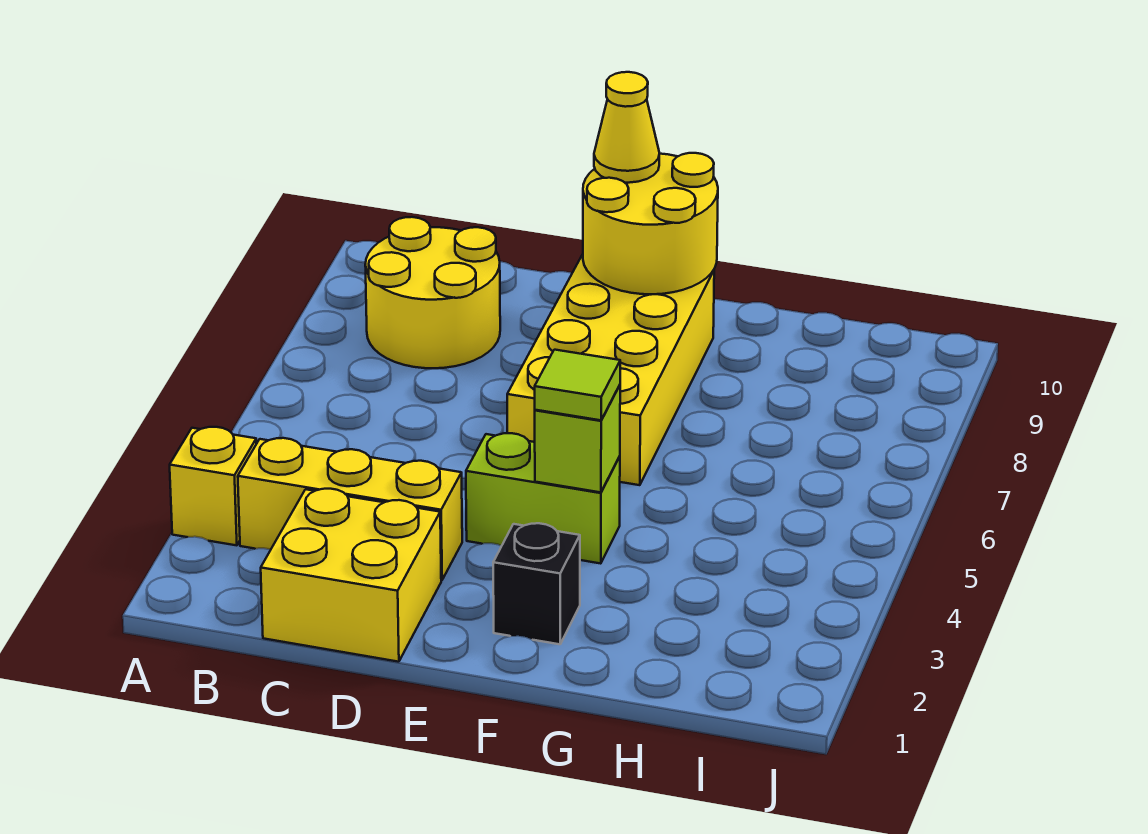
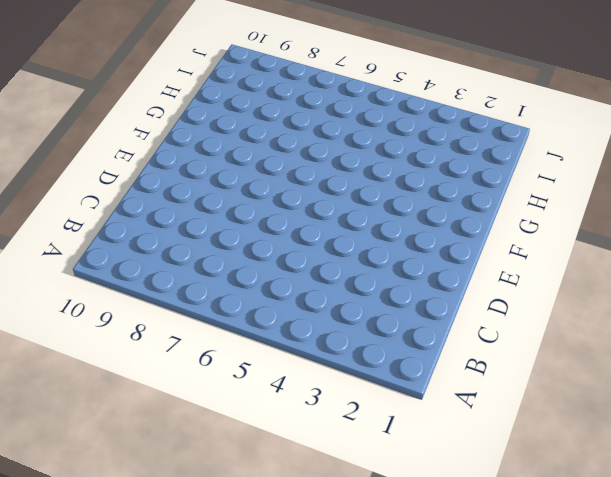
none -> yellow brick A3 level 1
none -> yellow brick B3:D3 level 1

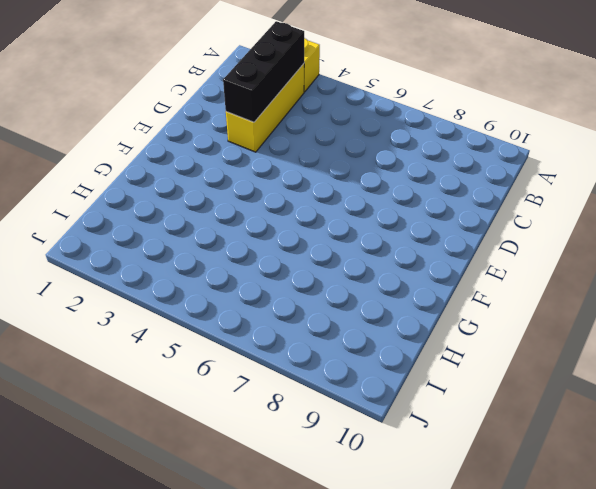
black brick B3:D3 level 2 -> none
none -> yellow round brick B8:C9 level 1
none -> yellow brick C1:D2 level 1

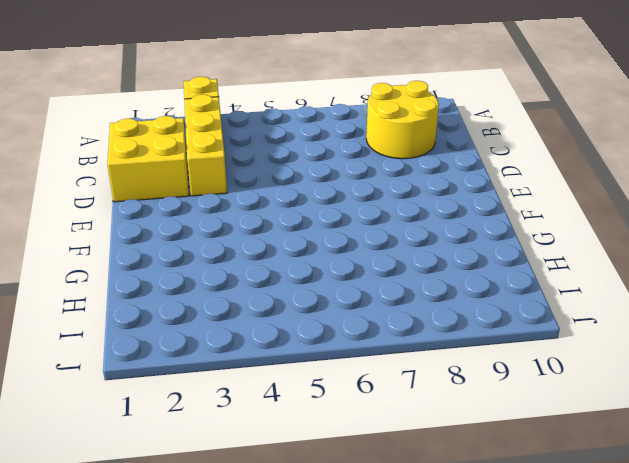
none -> lime brick E4:F4 level 1
none -> yellow brick E6:F9 level 1

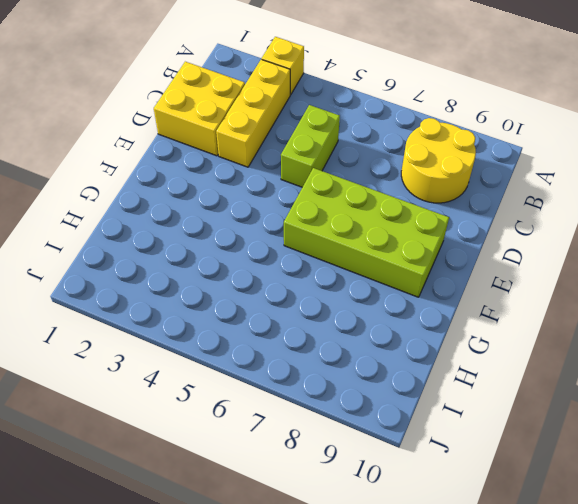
lime brick C5:D5 level 1 -> lime brick E4:F4 level 1
lime brick E6:F9 level 1 -> yellow brick E6:F9 level 1
none -> black brick F2 level 1
none -> yellow round brick E9:F10 level 2

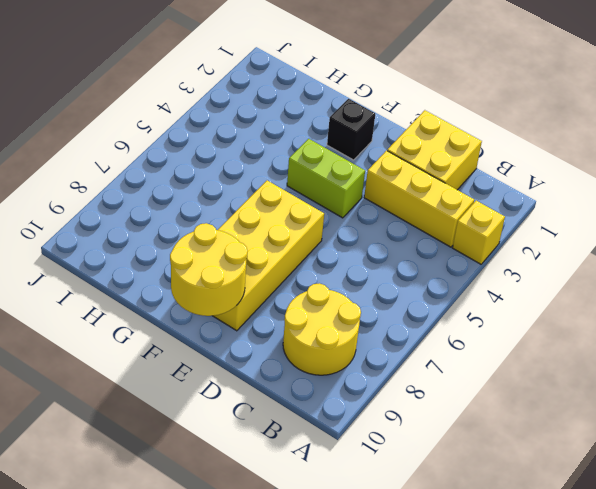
none -> lime brick F4 level 2
none -> yellow cone E10 level 3

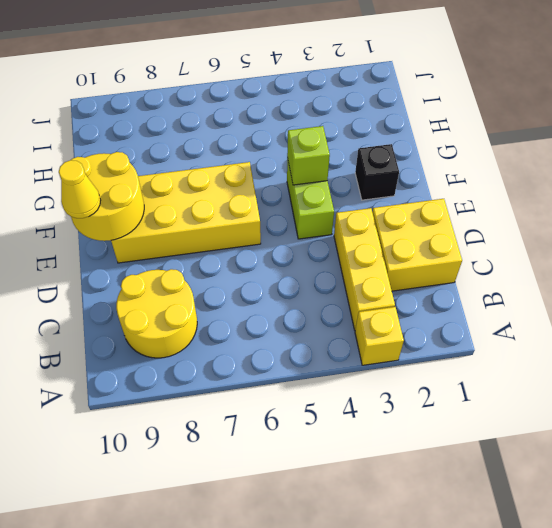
none -> lime tile F4 level 3

